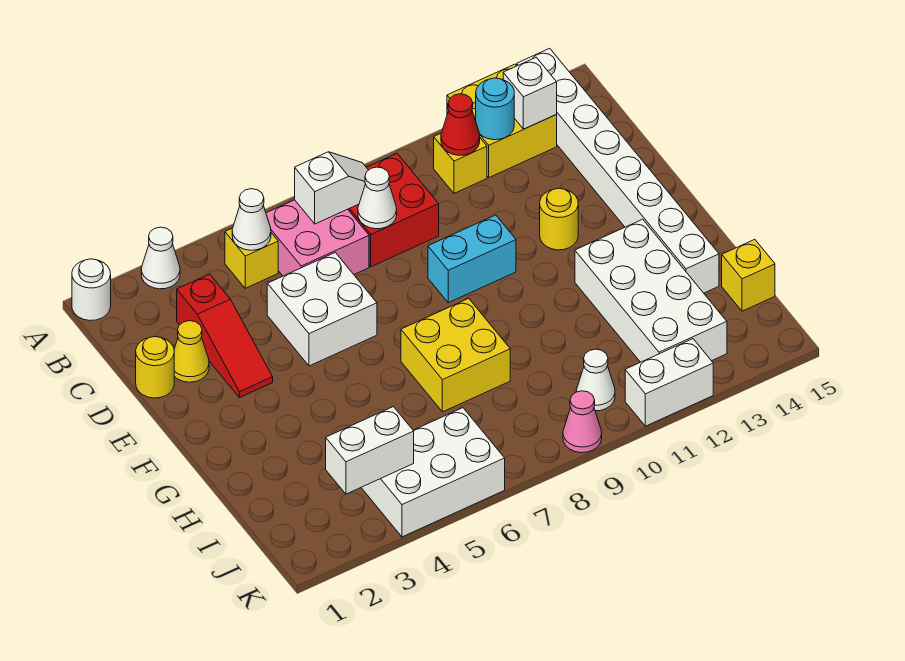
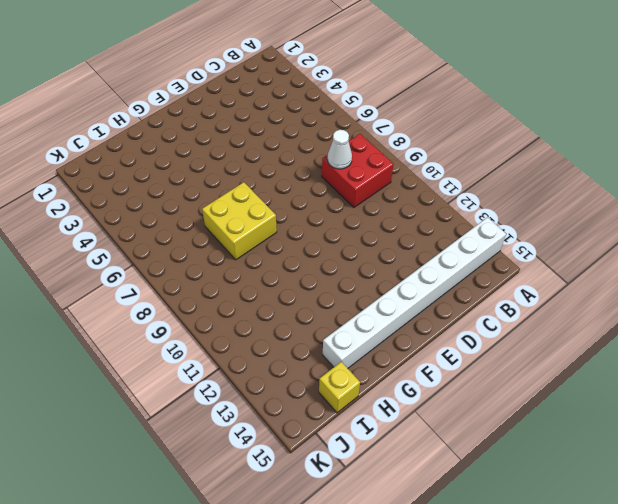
none -> white round brick A1 level 1
none -> white cone A3 level 1
none -> yellow brick A12:B13 level 1

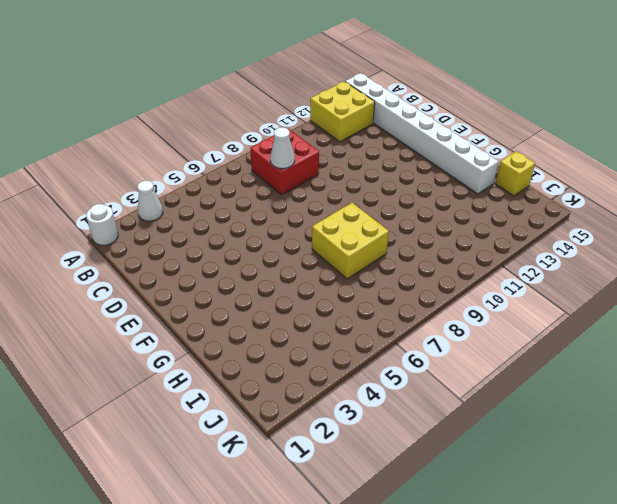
none -> yellow brick B5 level 1
none -> pink brick B6:C7 level 1
none -> yellow brick B11 level 1

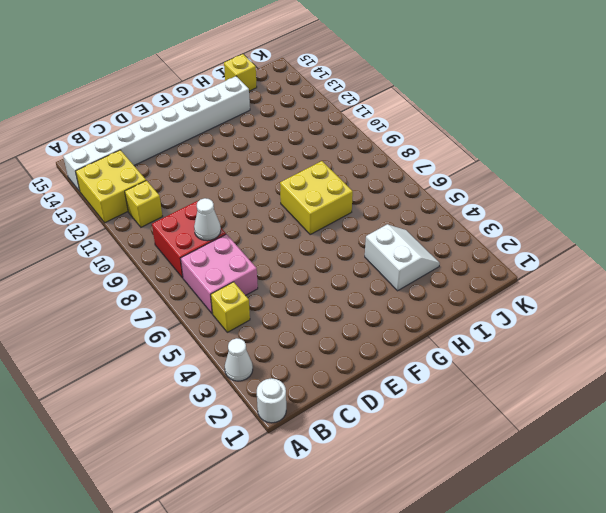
white slope H3:I4 level 1 top H -> none
none -> red slope C3:E3 level 1 top C
none -> yellow round brick D1 level 1
none -> yellow cone D2 level 1

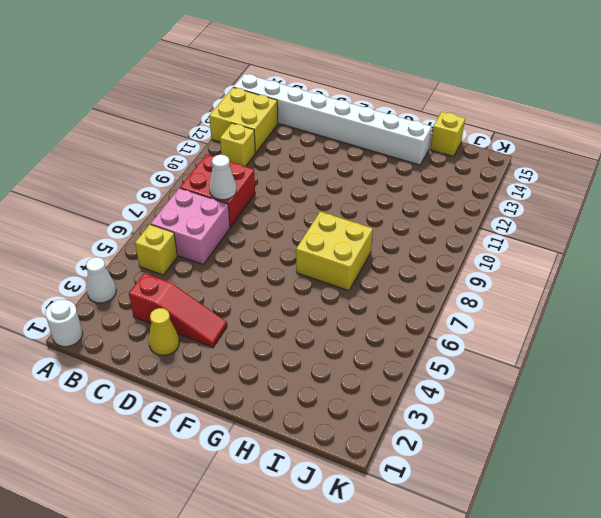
none -> yellow round brick D1 level 1
none -> white brick D5:E6 level 1
none -> cyan brick E9:E10 level 1

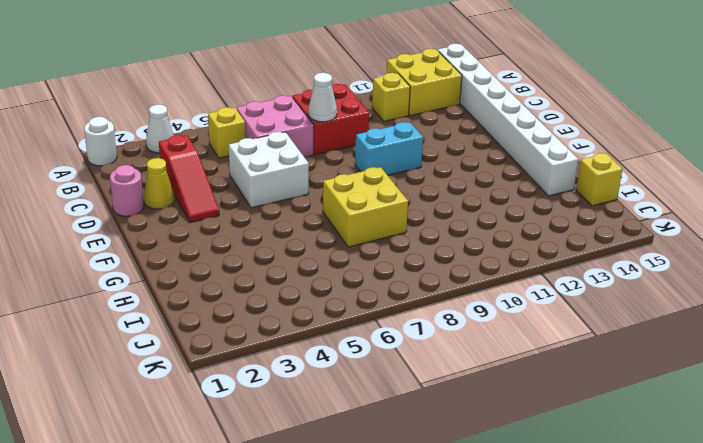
pink round brick D1 level 1 -> yellow round brick D1 level 1
none -> yellow round brick E12 level 1
none -> white brick G12:J13 level 1
none -> white brick J4:K6 level 1

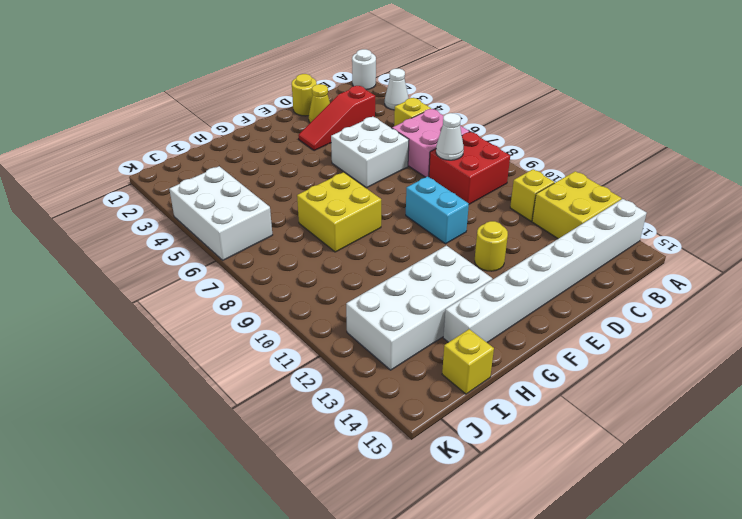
none -> white cone J10 level 1
none -> pink cone K9 level 1
none -> white brick K11:K12 level 1

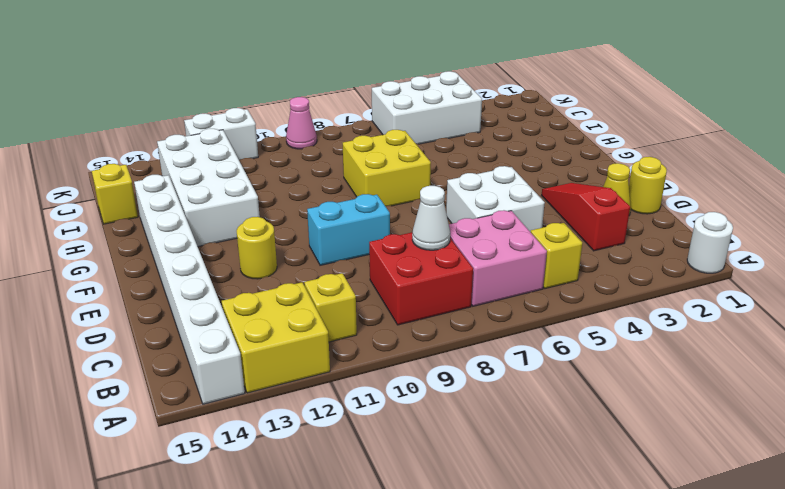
none -> white cone A3 level 1
none -> white cone J10 level 1
none -> white cone B5 level 2

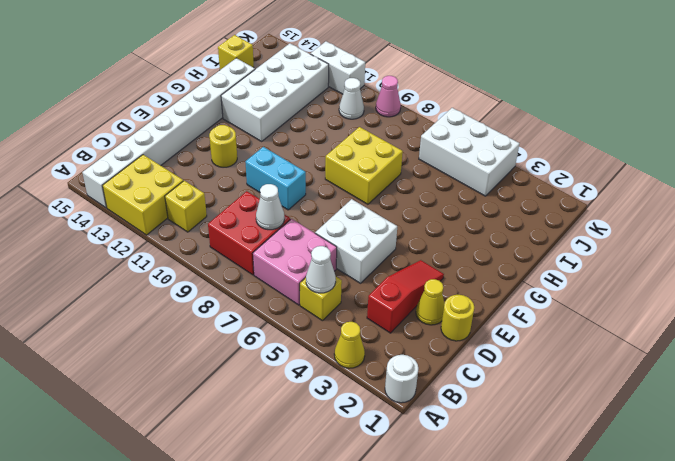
yellow cone A3 level 1 -> white cone A3 level 1
none -> white slope B7:B8 level 2 top 7
none -> red cone B11 level 2
none -> cyan round brick B12 level 2

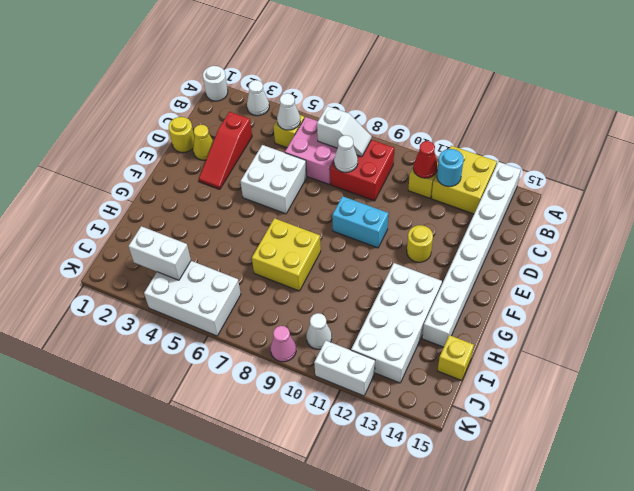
none -> white brick B13 level 2

